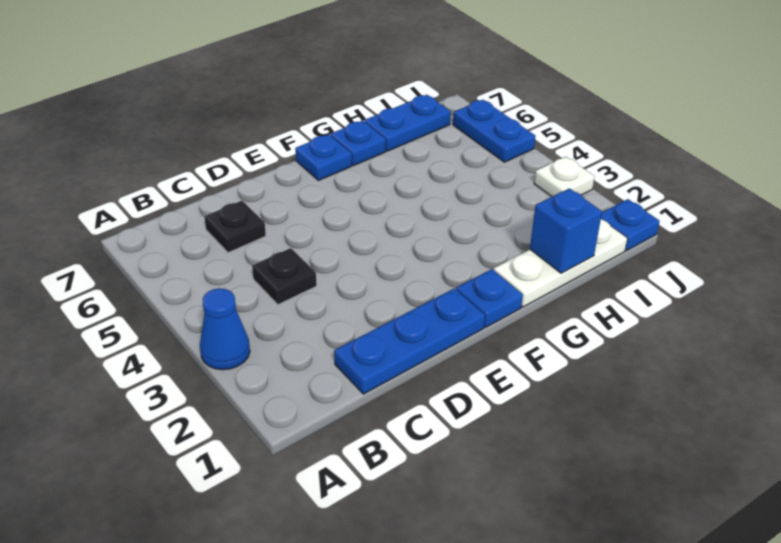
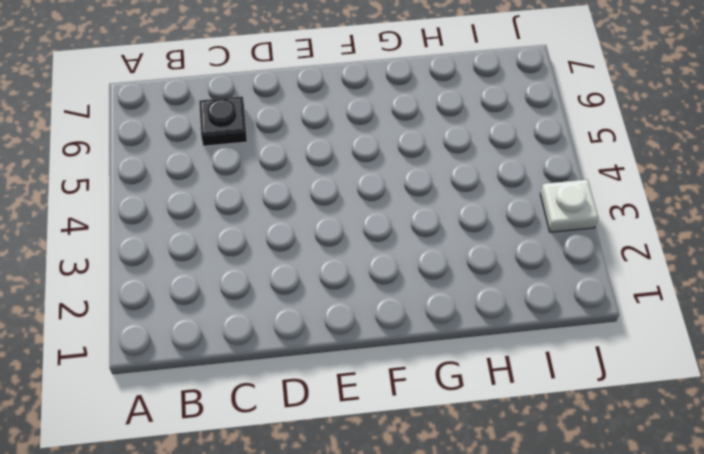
none -> blue cone A3 level 1
none -> blue plate C1:E1 level 1
none -> black plate C4 level 1

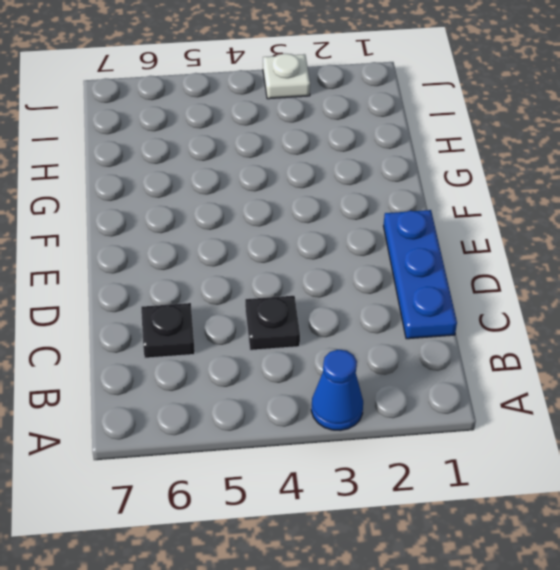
none -> blue plate F1 level 1
none -> blue plate F7 level 1
none -> white plate G1:I1 level 1

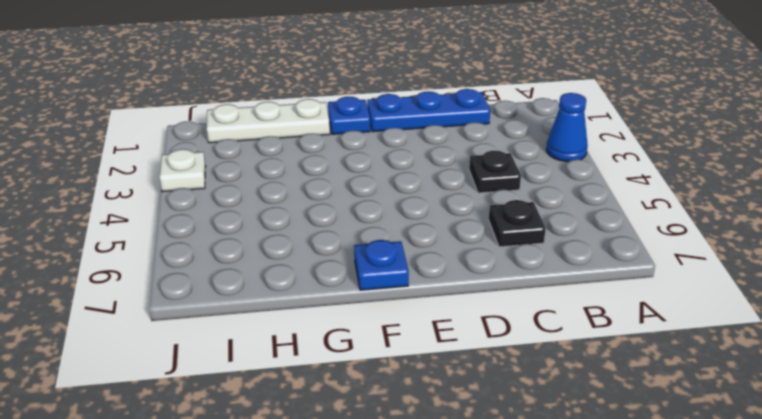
none -> blue plate G7 level 1
none -> blue plate H7:I7 level 1
none -> blue plate J1 level 1

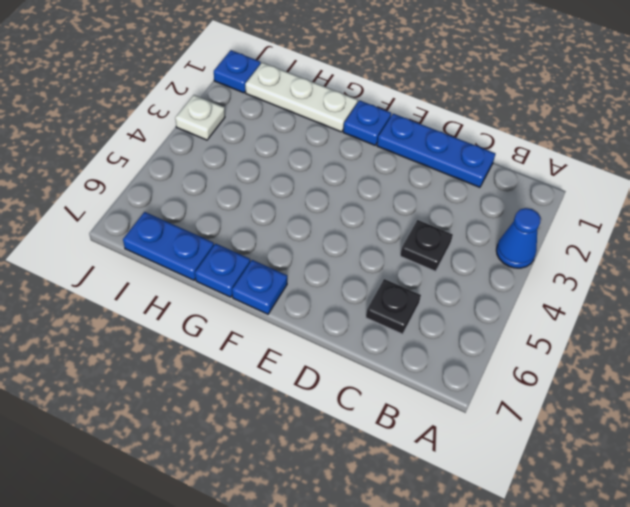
none -> blue plate J5:J6 level 1
none -> blue brick H1 level 2

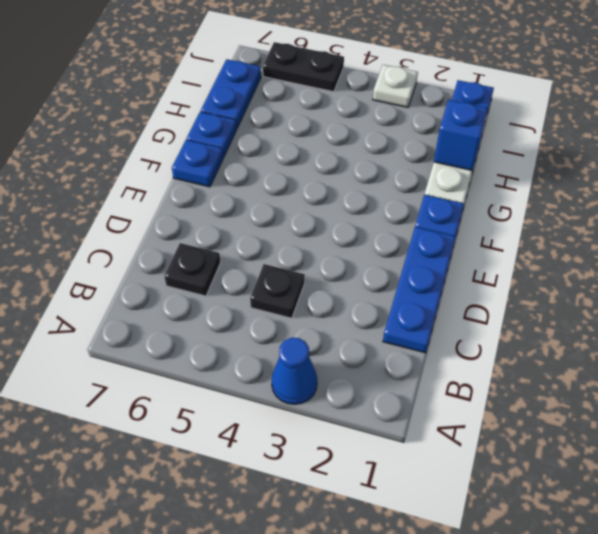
black plate J5:J6 level 1 -> blue plate J5:J6 level 1

